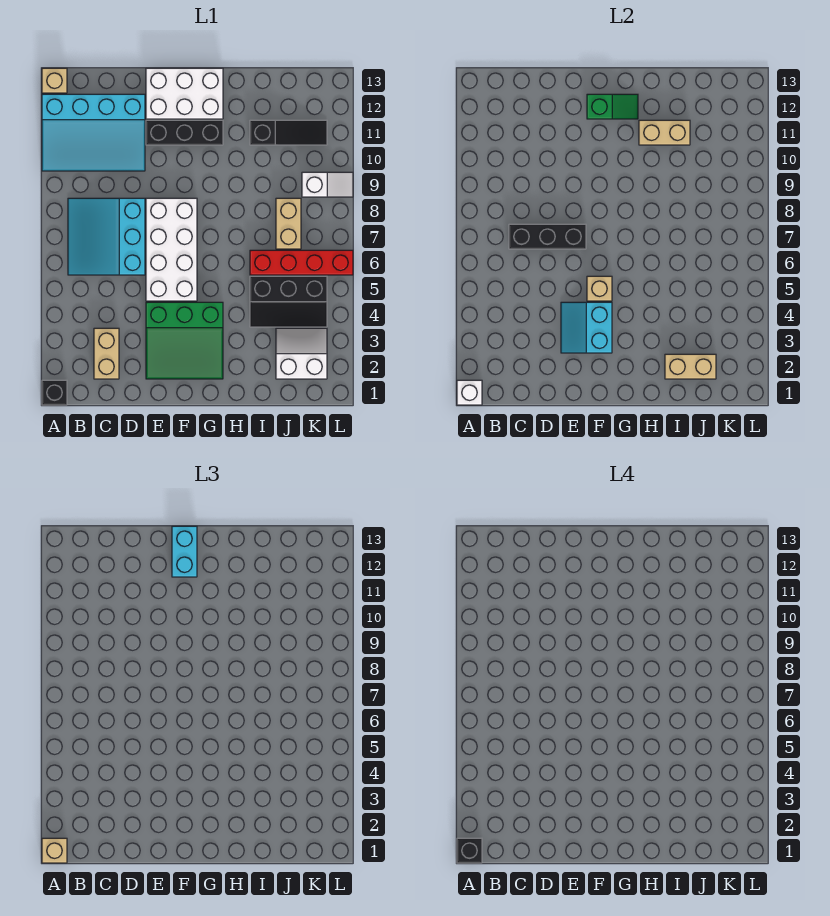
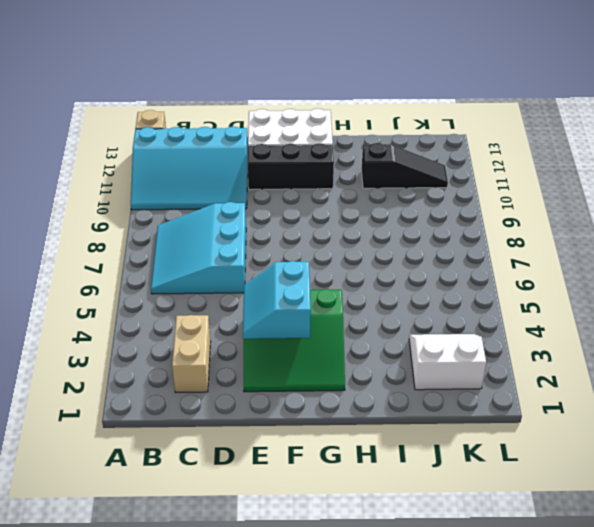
none -> black brick A1 level 1
none -> white brick E5:F8 level 1
none -> black slope I4:K5 level 1 top 5

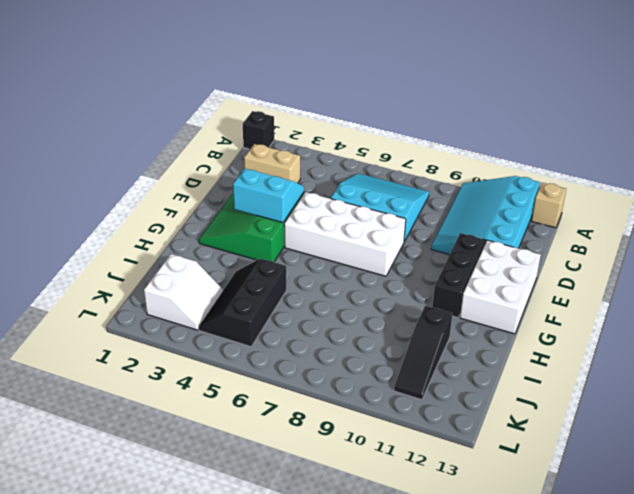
none -> red brick I6:L6 level 1
none -> tan brick J7:J8 level 1
none -> white slope K9:L9 level 1 top K

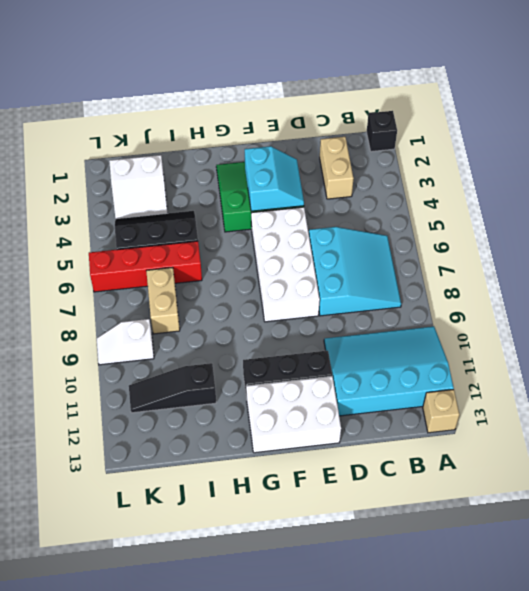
none -> white brick A1 level 2
none -> black brick C7:E7 level 2
none -> tan brick F5 level 2

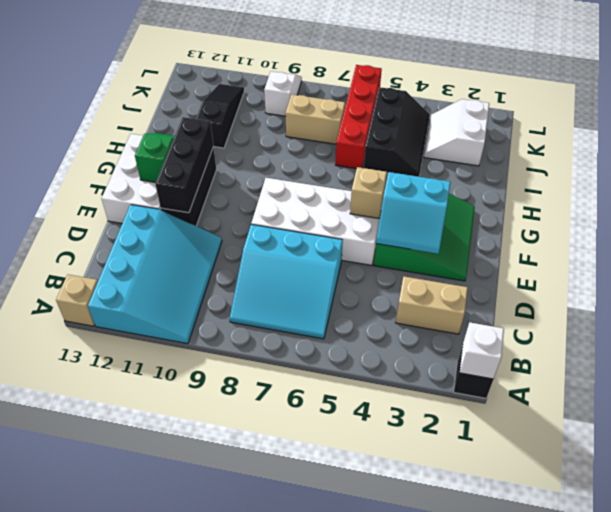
black brick E11:G11 level 2 -> black brick C7:E7 level 2
none -> tan brick H11:I11 level 2
none -> tan brick I2:J2 level 2
none -> tan brick A1 level 3

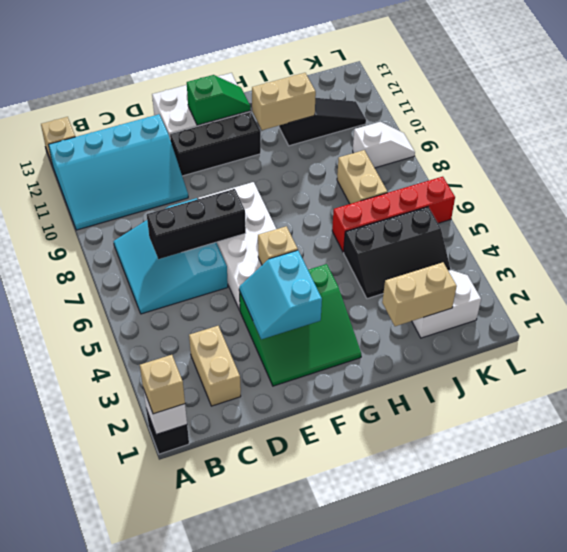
none -> cyan brick F12:F13 level 3
none -> black brick A1 level 4

